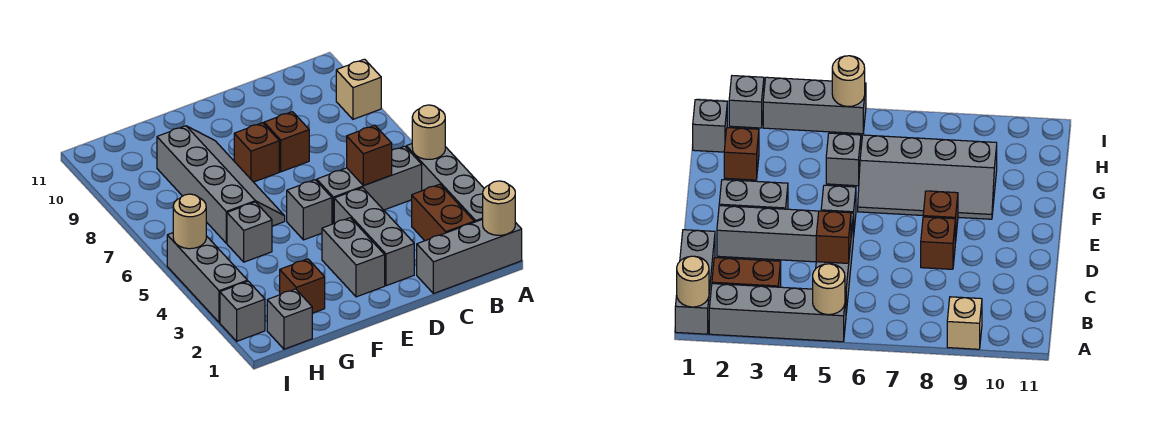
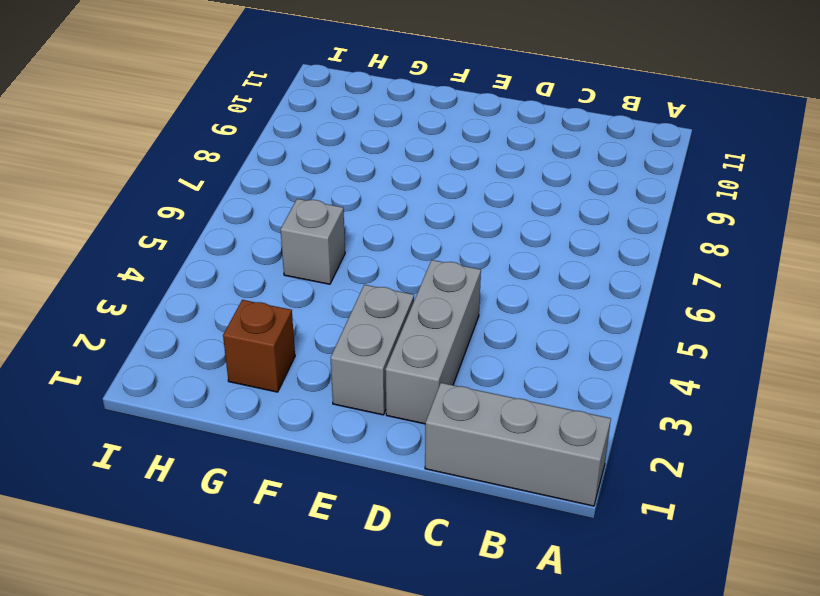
none -> grey brick A2:A5 level 1
none -> tan brick A9 level 1
none -> brown brick B2:B3 level 1

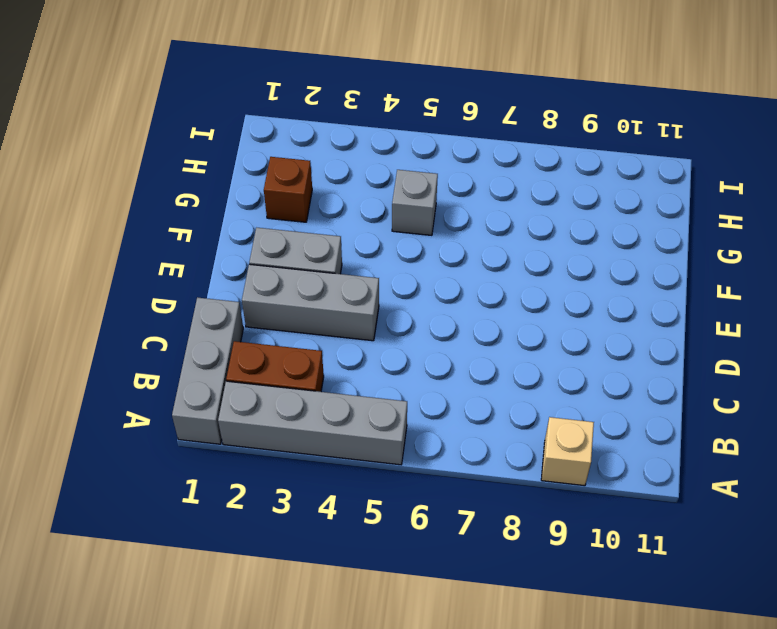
none -> grey brick B5:D5 level 1
none -> brown brick D8 level 1
none -> grey brick E5 level 1

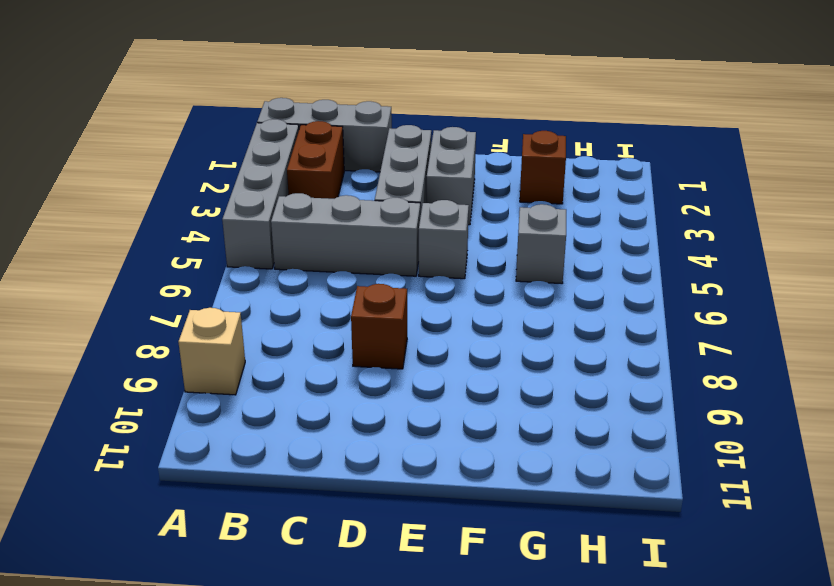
none -> brown brick E8 level 1
none -> grey slope F6:G9 level 1 top G
none -> grey brick H1 level 1

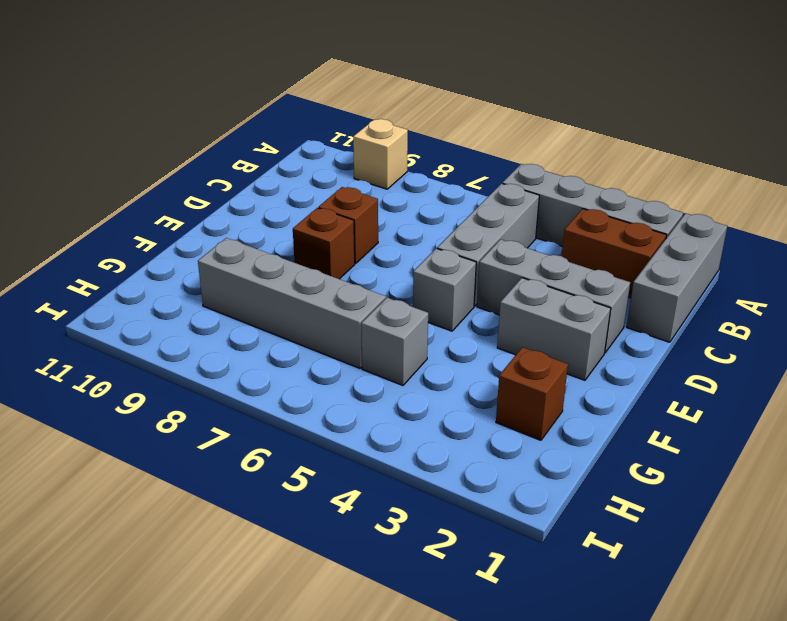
none -> grey brick H1 level 1
none -> grey brick I2 level 1
none -> grey brick I3:I5 level 1

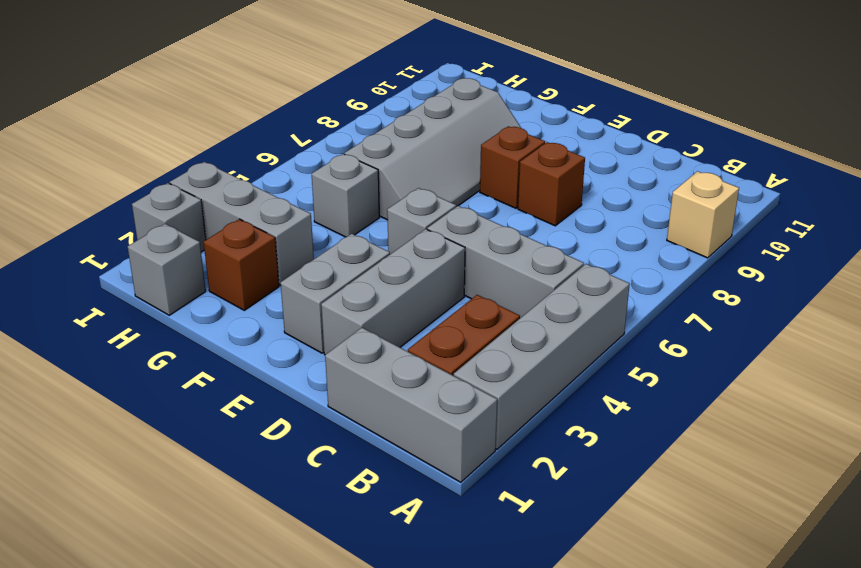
grey brick G3:I3 level 1 -> grey brick I3:I5 level 1
none -> tan round brick A1 level 2
none -> tan round brick A5 level 2
none -> brown brick C5 level 2

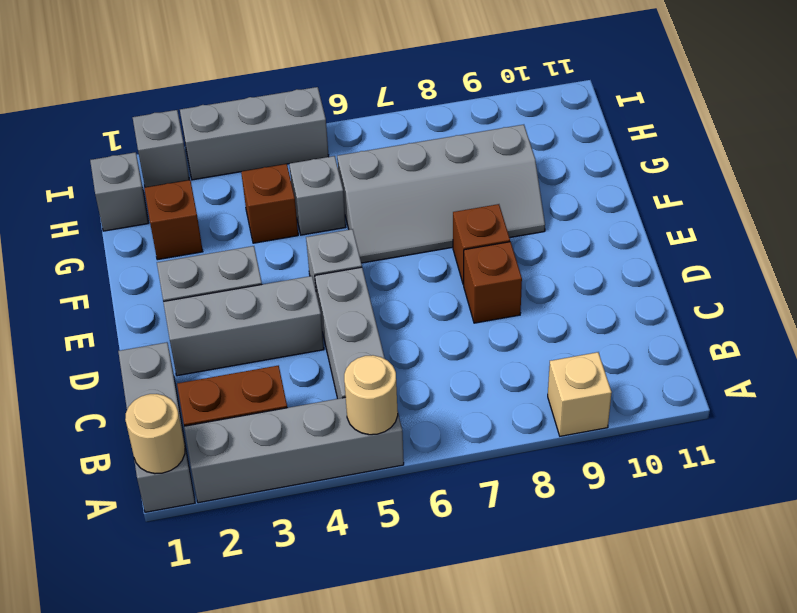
brown brick G4 level 1 -> brown brick C5 level 2
none -> tan round brick I5 level 2

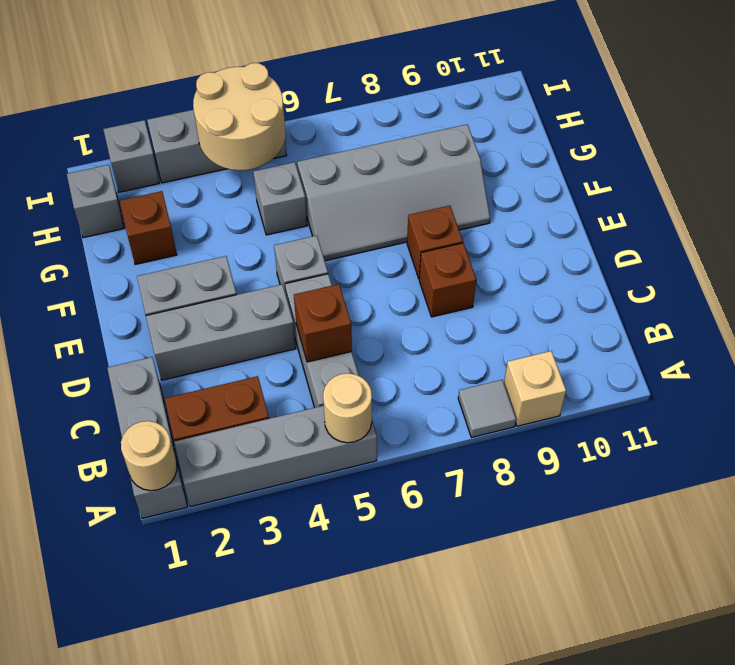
grey tile A8 level 1 -> none
tan round brick H4:I5 level 2 -> tan round brick I5 level 2

